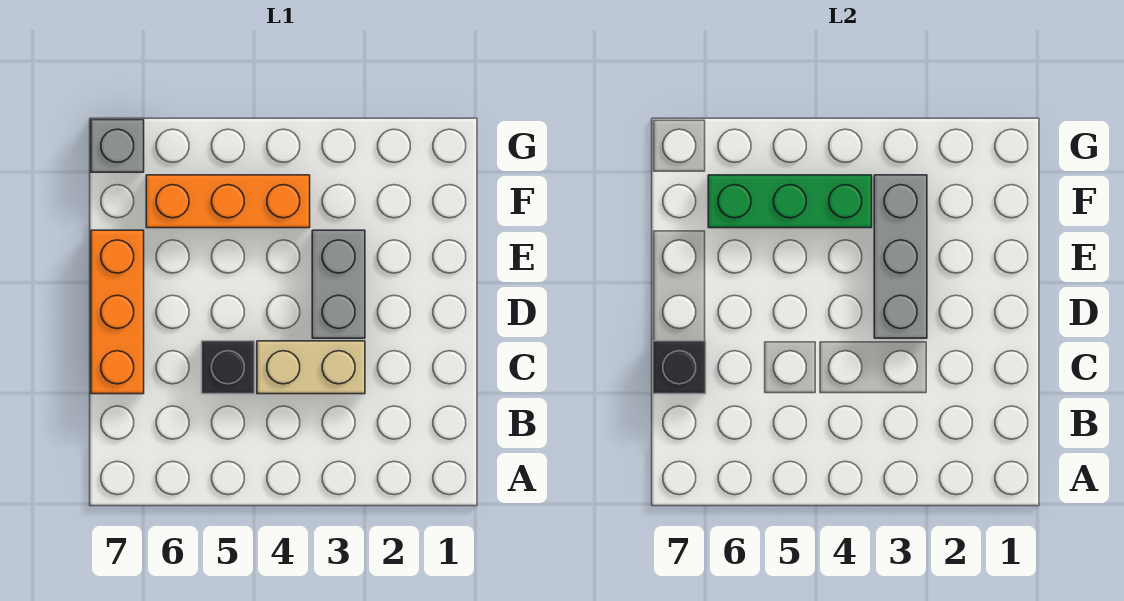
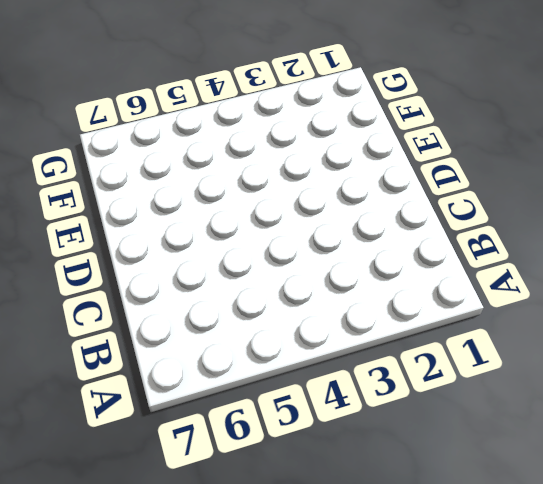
none -> tan brick C3:C4 level 1
none -> black brick C5 level 1

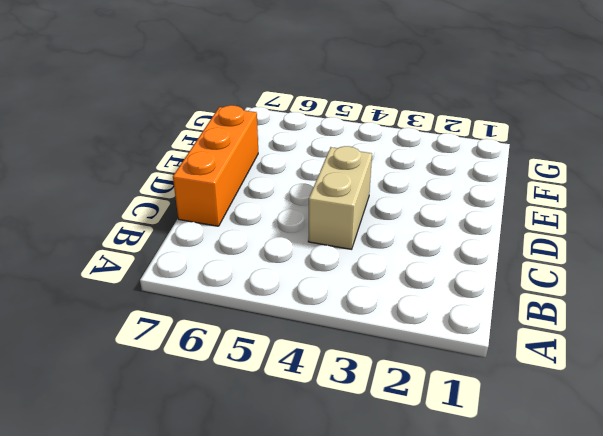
tan brick C4:D4 level 1 -> tan brick C3:C4 level 1
none -> black brick C5 level 1
none -> grey brick D3:E3 level 1

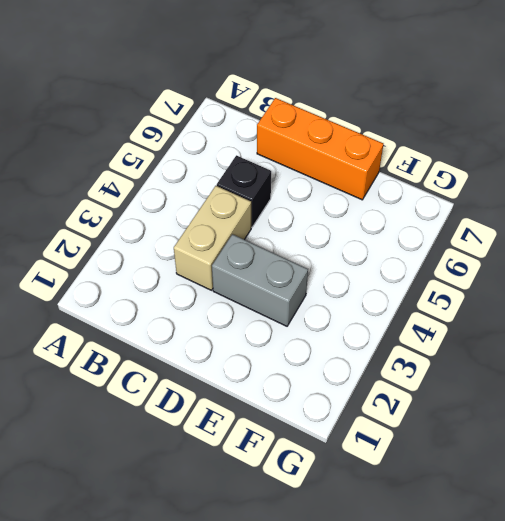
none -> orange brick F4:F6 level 1
none -> grey brick G7 level 1

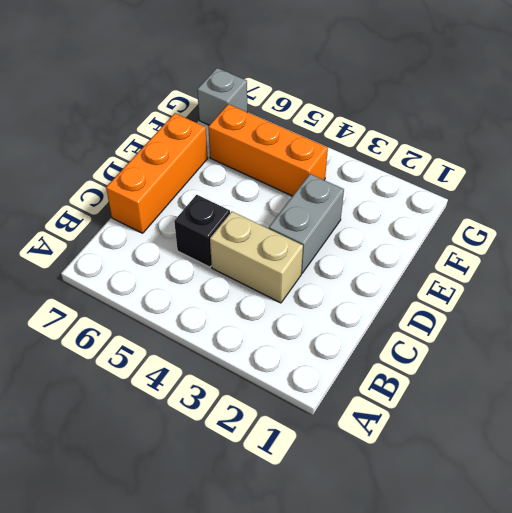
none -> black brick C7 level 2
none -> grey brick D3:F3 level 2

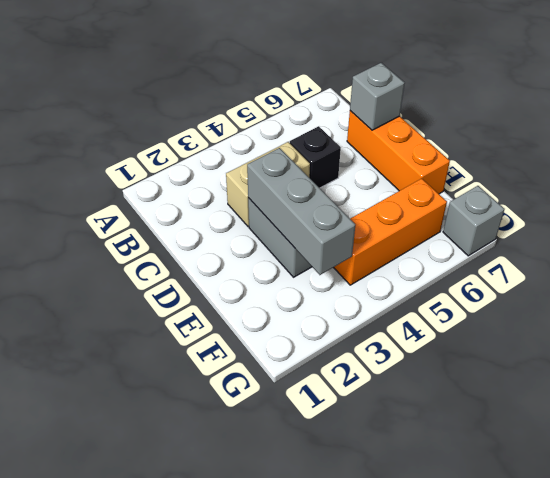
grey brick C7 level 2 -> black brick C7 level 2
none -> green brick F4:F6 level 2

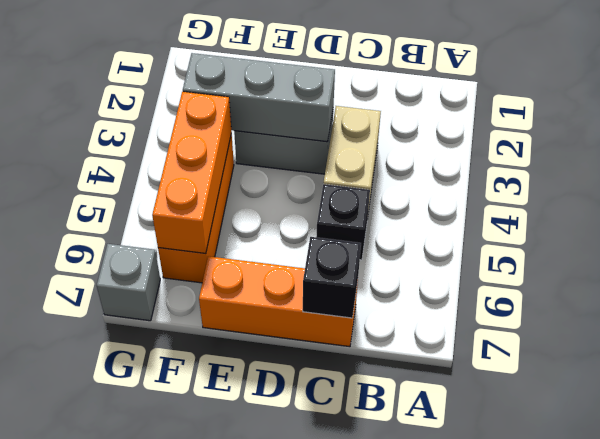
orange brick F4:F6 level 2 -> green brick F4:F6 level 2

